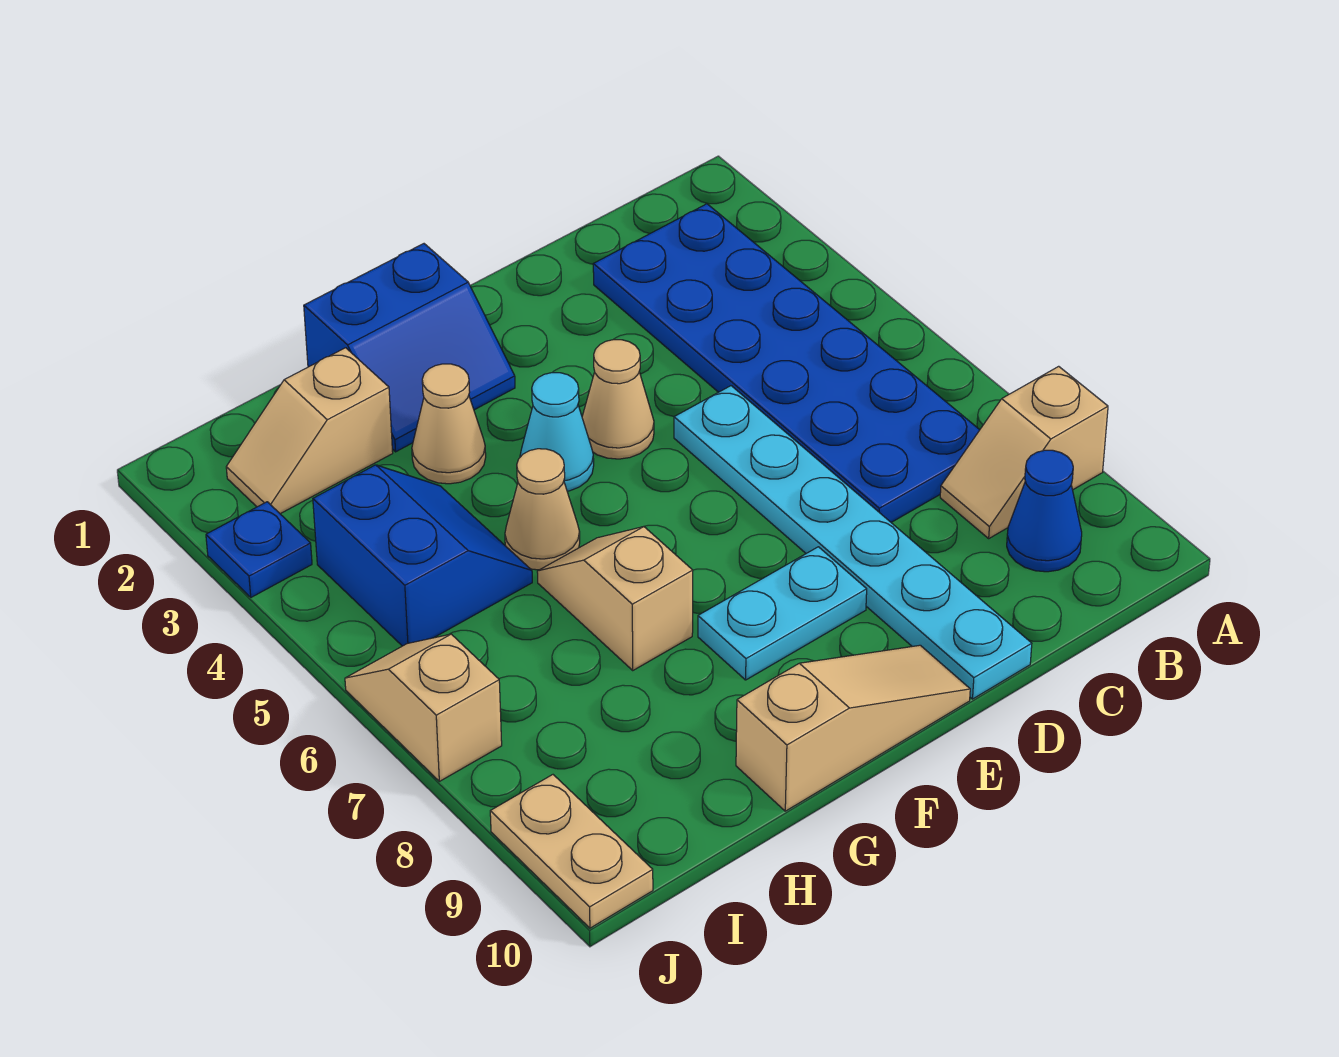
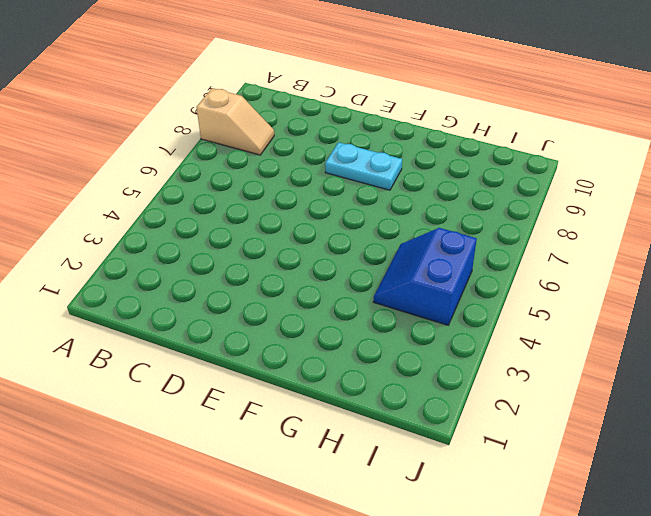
none -> blue plate B2:C7 level 1
none -> blue cone B9 level 1
none -> cyan plate D5:D10 level 1

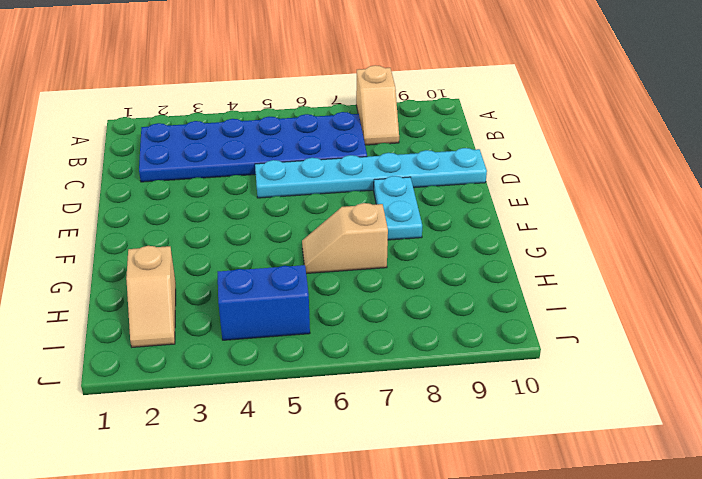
none -> blue cone B9 level 1
none -> tan cone E4 level 1
none -> tan slope E10:G10 level 1 top G

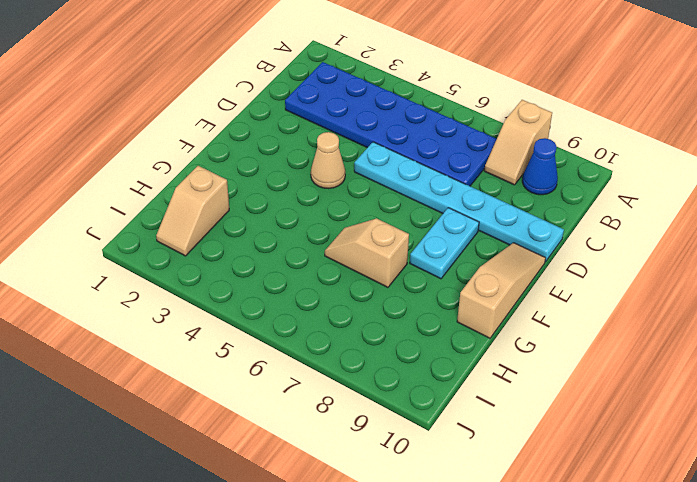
none -> blue slope F1:G2 level 1 top 1
none -> cyan cone F4 level 1
none -> tan cone G3 level 1

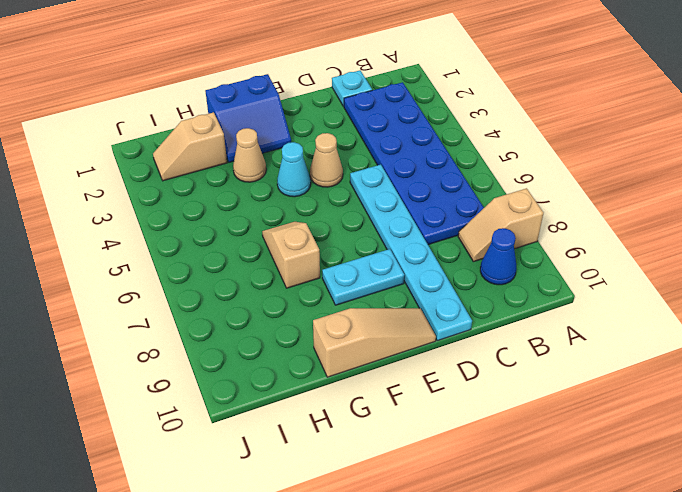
cyan plate C1 level 1 -> none
none -> tan cone G5 level 1
none -> blue slope H4:I5 level 1 top I
none -> blue plate J3 level 1

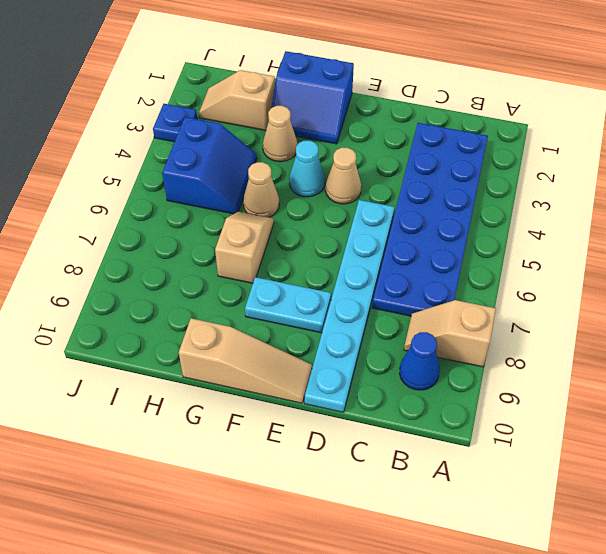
none -> tan slope J6:J7 level 1 top 7
none -> tan plate J9:J10 level 1

